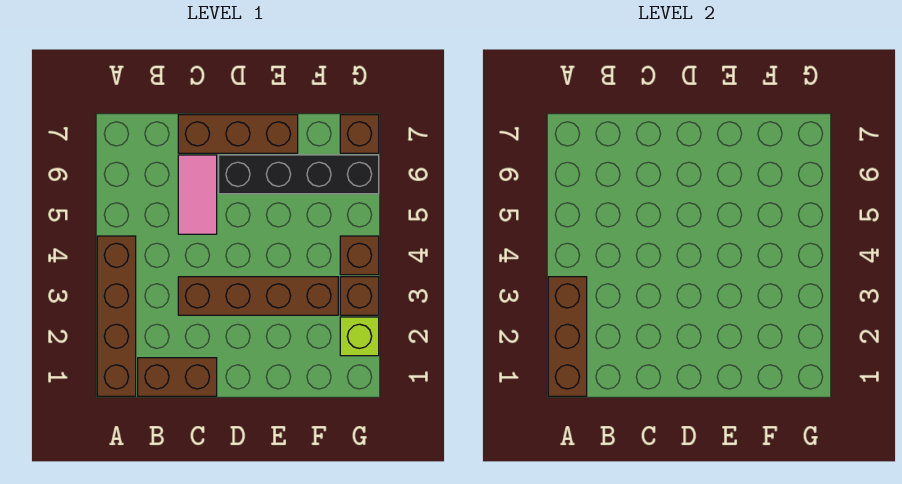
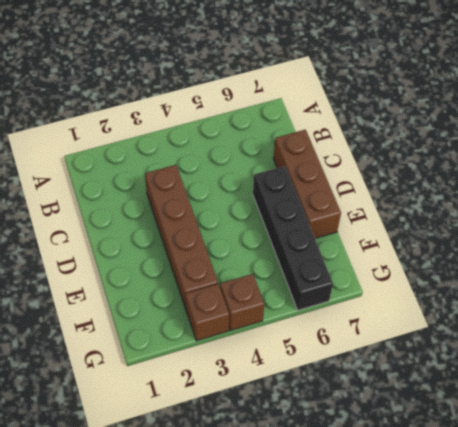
none -> brown brick A1:A4 level 1
none -> brown brick B1:C1 level 1

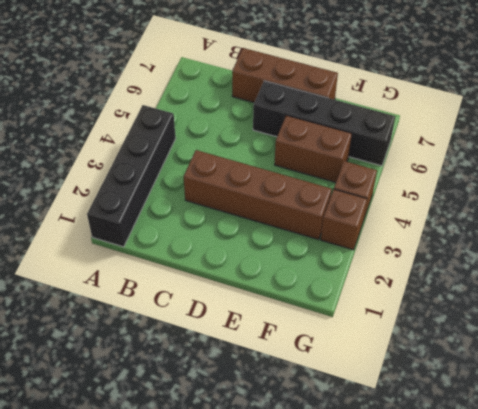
black brick A1:A4 level 1 -> brown brick A1:A4 level 1
brown brick E5:F5 level 1 -> brown brick B1:C1 level 1
none -> pink tile C5:C6 level 1
none -> lime brick G2 level 1

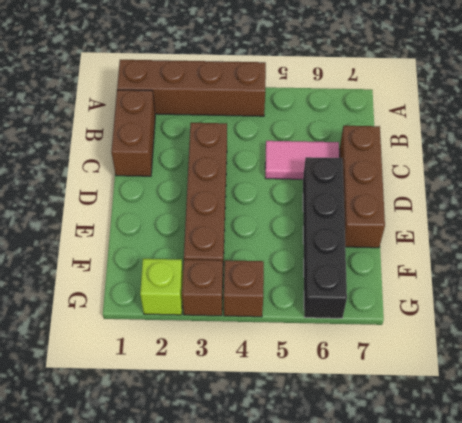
none -> brown brick G7 level 1
none -> brown brick A1:A3 level 2

